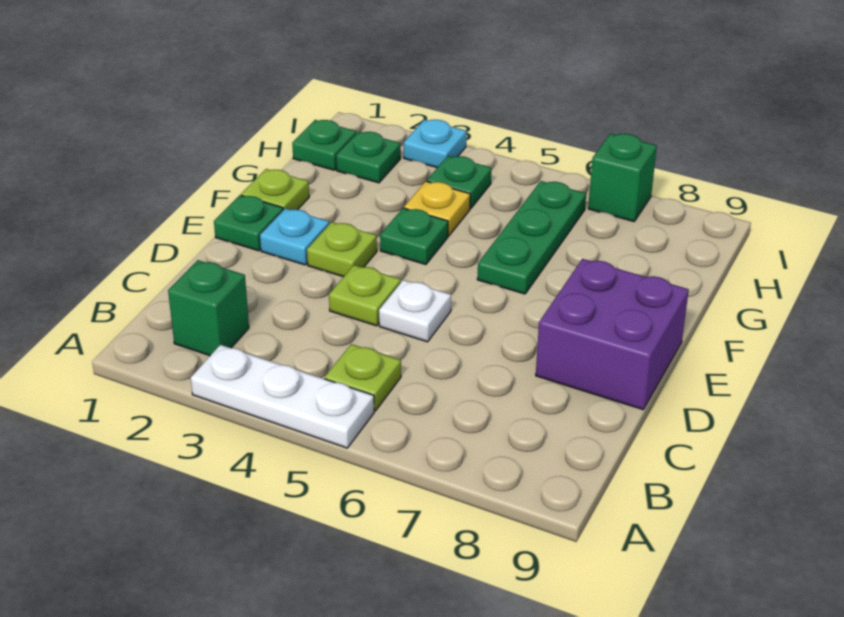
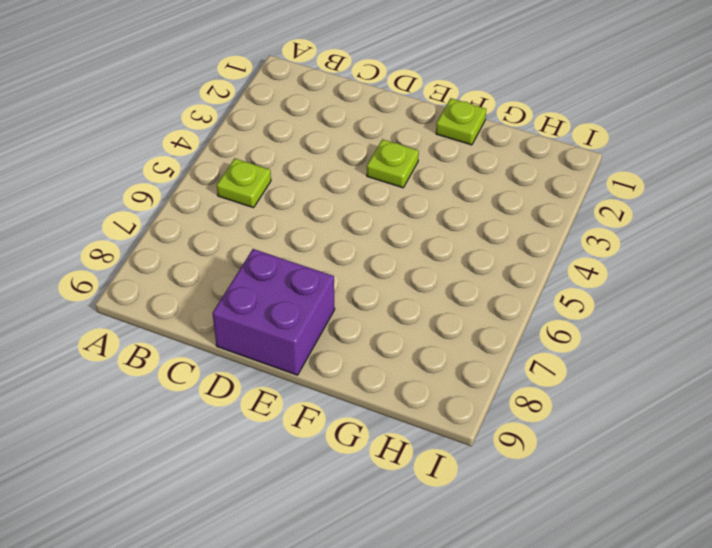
none -> white plate A3:A5 level 1
none -> green brick B2 level 1
none -> lime plate D4 level 1

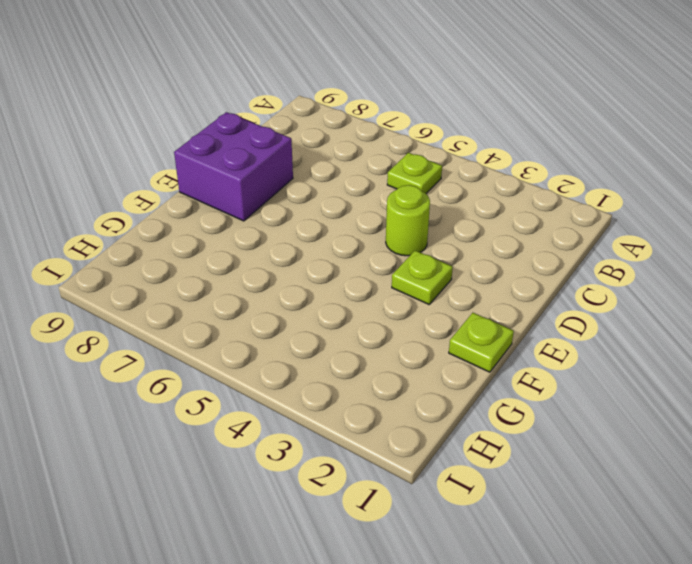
lime round brick D4 level 1 -> lime plate D4 level 1
none -> white plate A3:A5 level 1
none -> green brick B2 level 1
none -> white plate D5 level 1

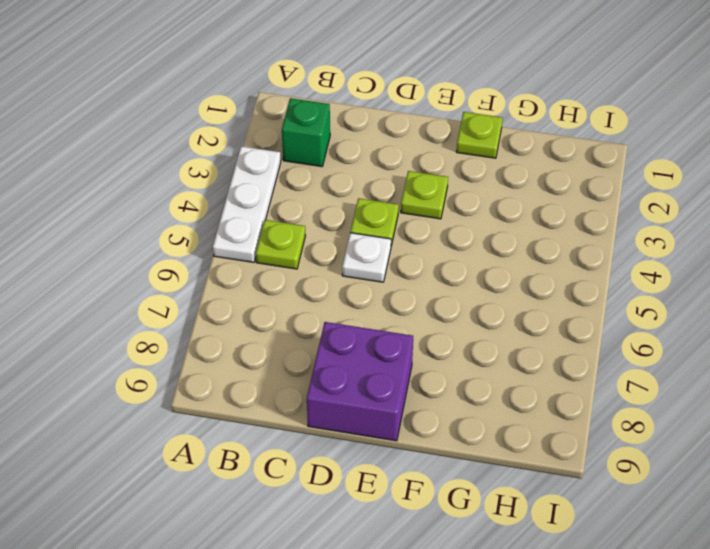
none -> green plate E1 level 1
none -> cyan plate E2 level 1
none -> green plate F4 level 1

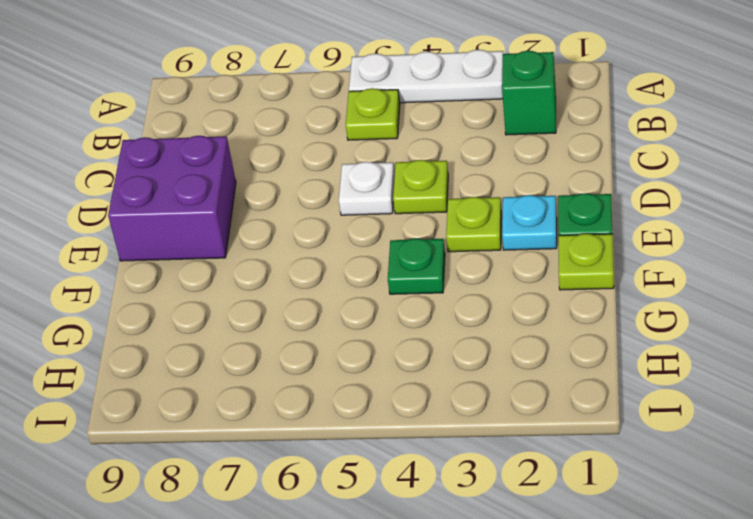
none -> green plate F6:H6 level 1
none -> yellow plate G4 level 1
none -> green plate H1 level 1

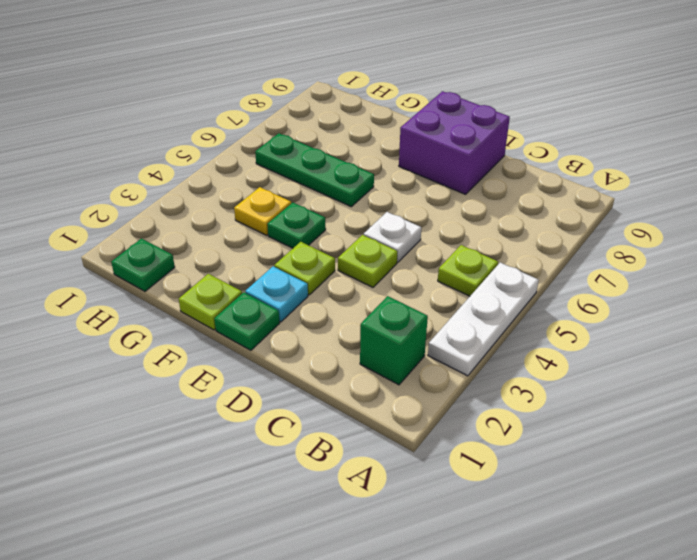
none -> green plate H2 level 1
none -> green plate H4 level 1
none -> cyan plate I3 level 1

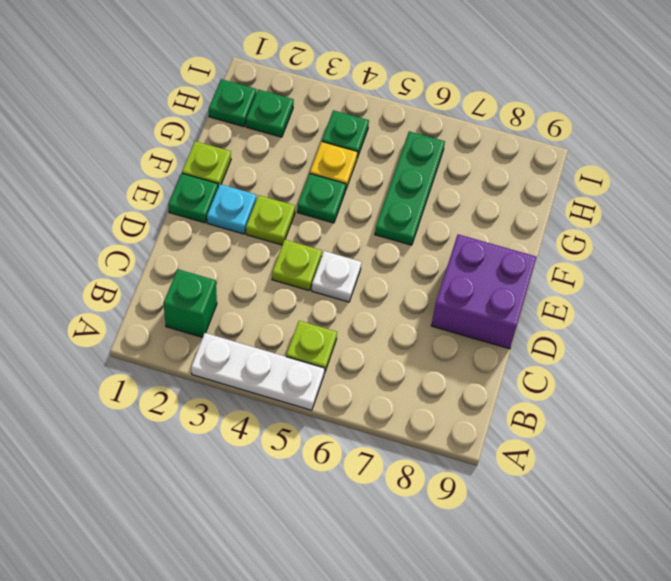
none -> cyan plate I3 level 1
none -> green brick I7 level 1

